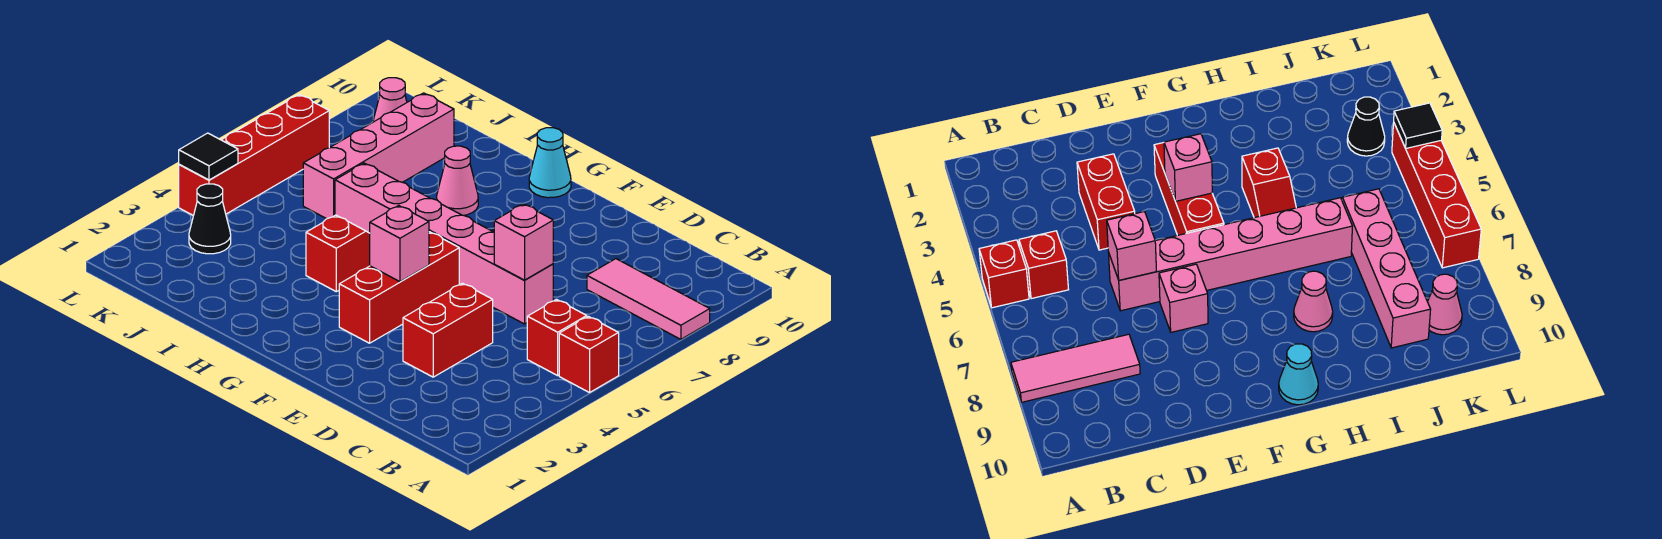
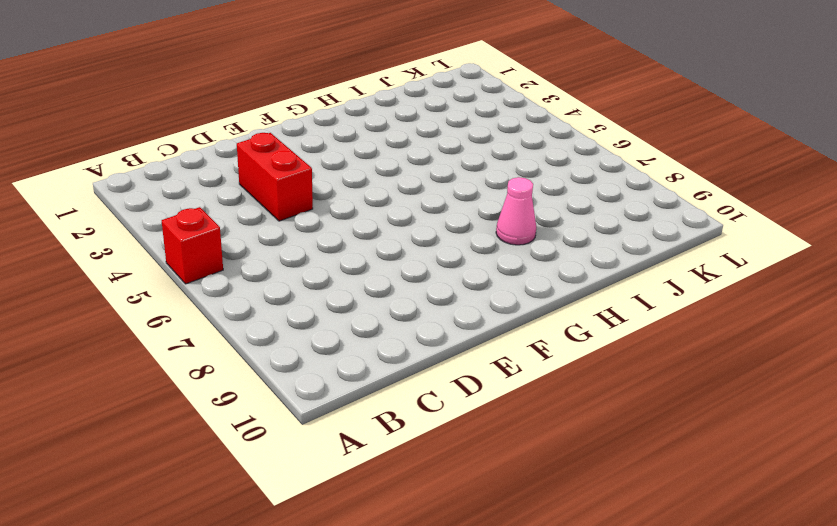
none -> pink tile A8:C8 level 1
none -> red brick B5 level 1
none -> pink brick D6:I6 level 1

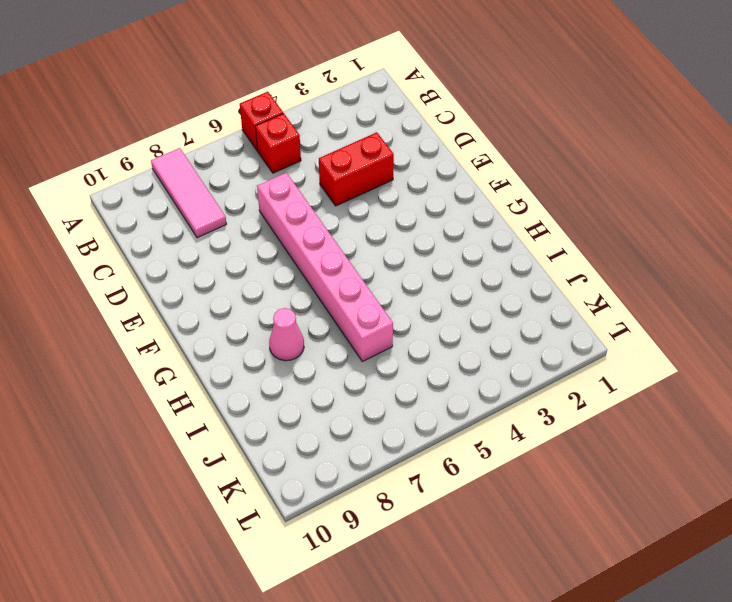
none -> pink brick E7 level 1
none -> red brick F3:F5 level 1
none -> cyan cone G10 level 1

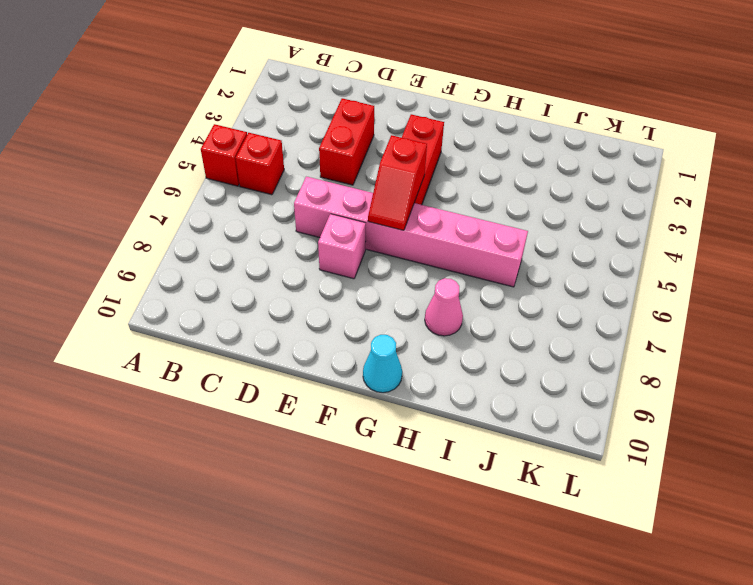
red slope F5:F6 level 2 top 5 -> red slope H4:H5 level 1 top 4
none -> pink tile A8:C8 level 1
none -> pink brick J6:J9 level 1
none -> black cone K3 level 1

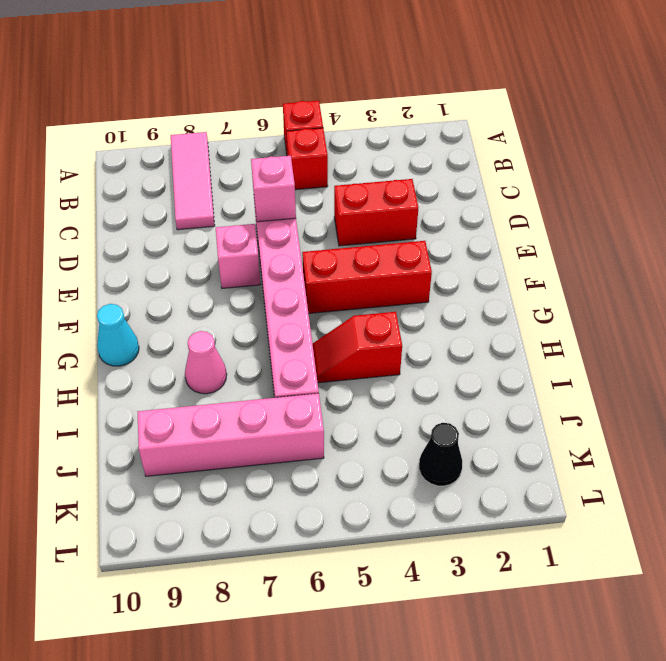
none -> pink cone K9 level 1
none -> red brick L4:L7 level 1
none -> pink brick F4 level 2

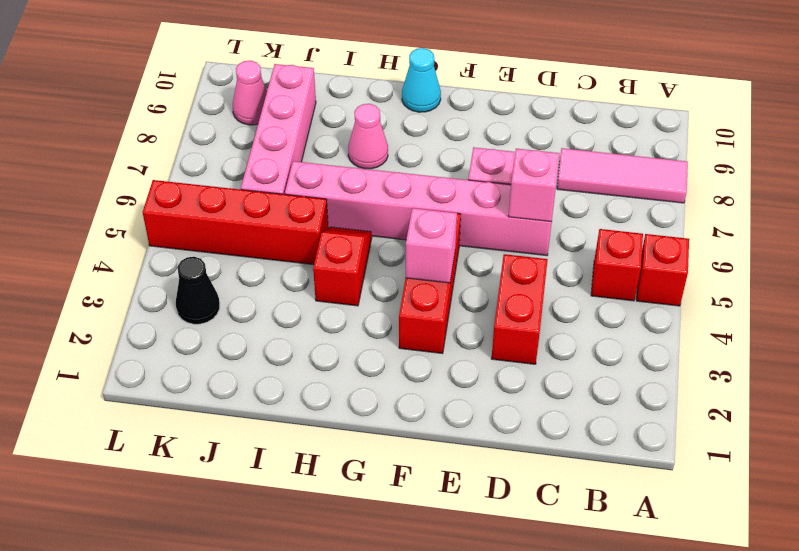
red brick I5:L5 level 1 -> red brick L4:L7 level 1
none -> black tile L4 level 2

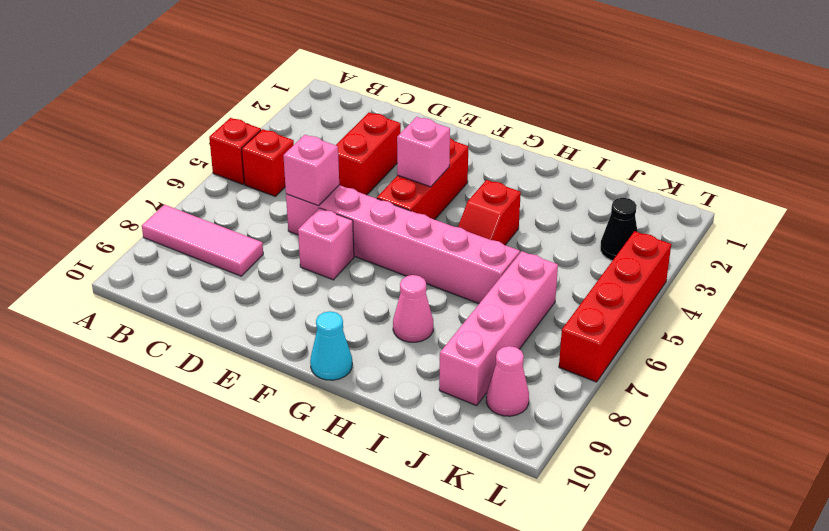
none -> black tile L4 level 2

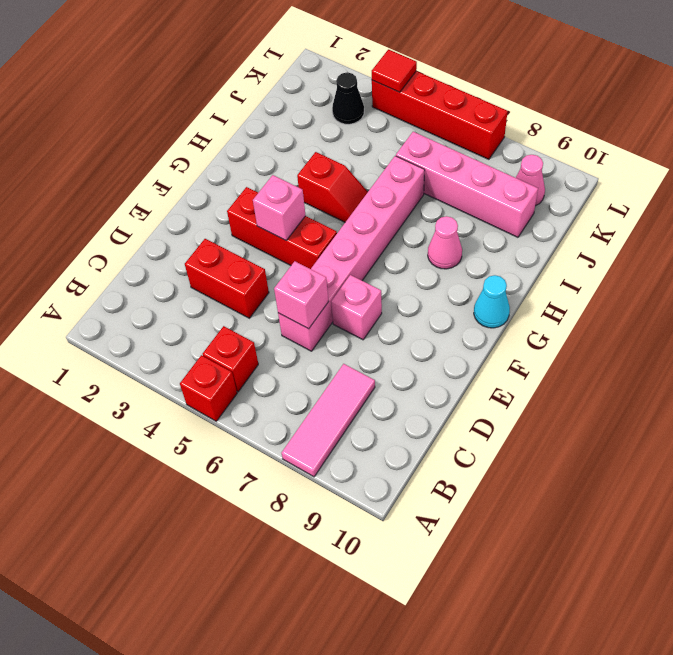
red tile L4 level 2 -> black tile L4 level 2

